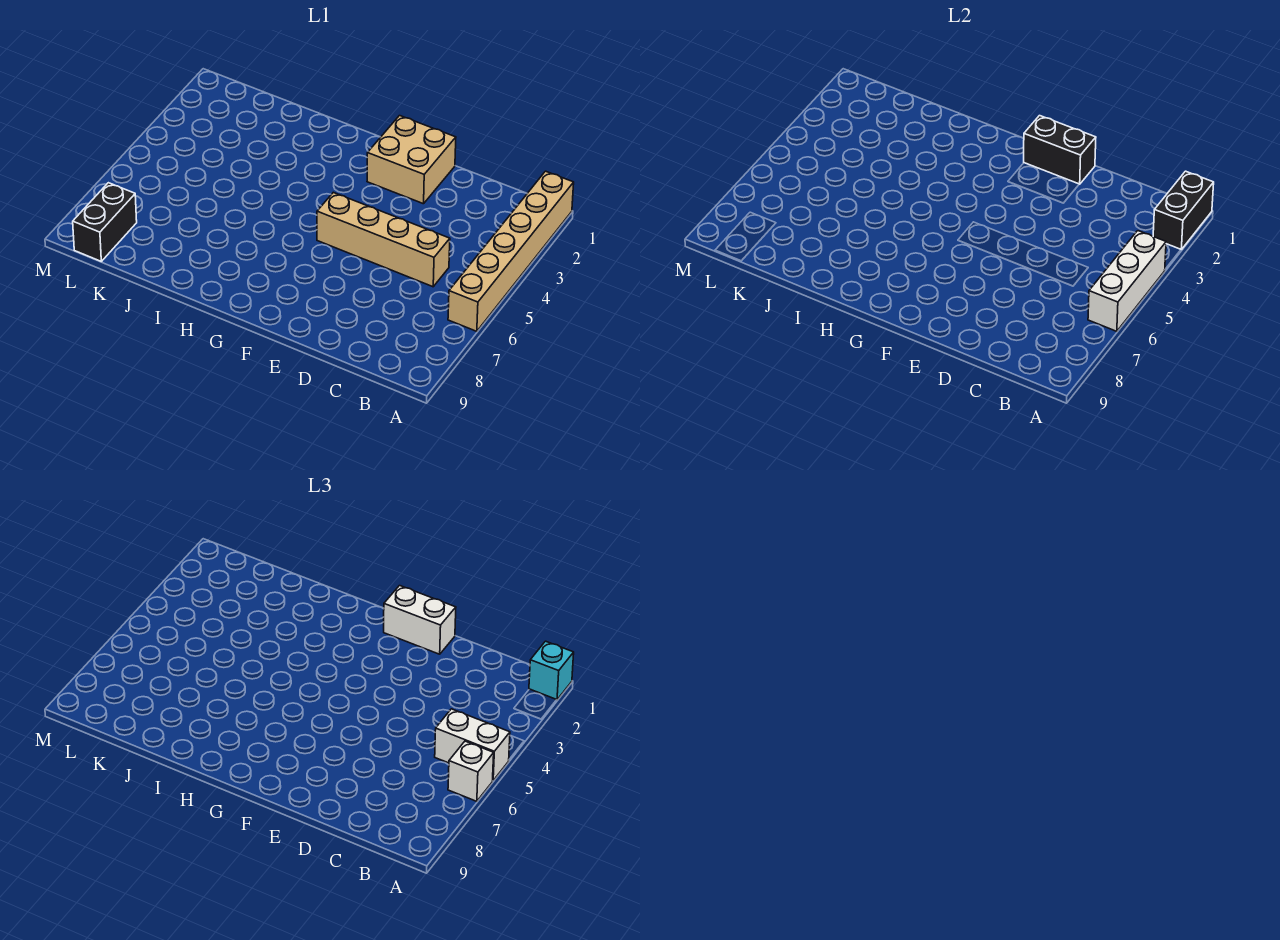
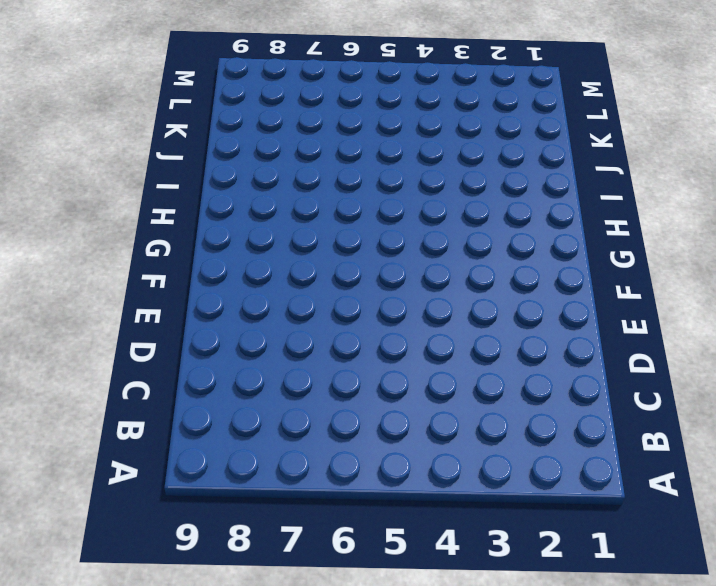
none -> tan brick A1:A6 level 1
none -> tan brick C5:F5 level 1

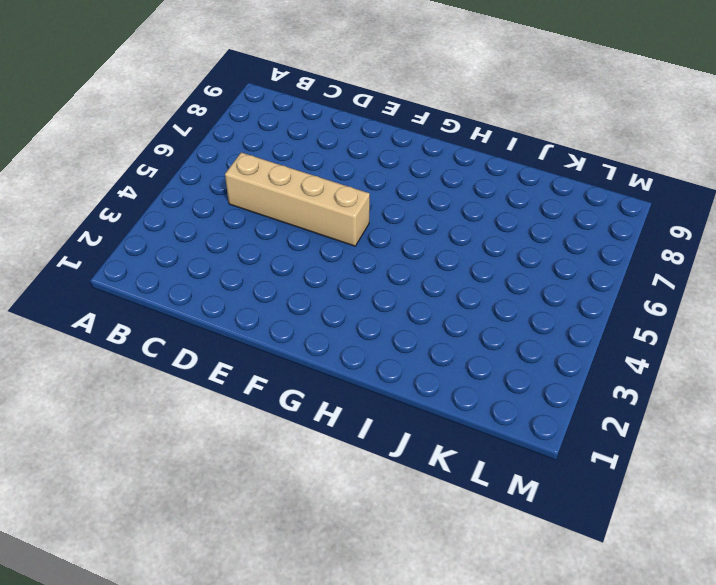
none -> tan brick A1:A6 level 1
none -> tan brick E1:F2 level 1

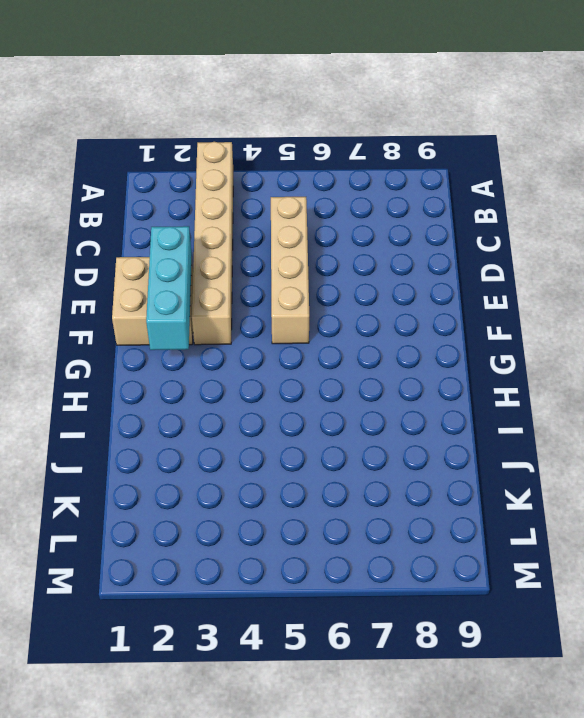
tan brick A3:F3 level 1 -> tan brick A1:A6 level 1
cyan brick E2:G2 level 2 -> none
none -> black brick L8:L9 level 1
none -> black brick A1:A2 level 2

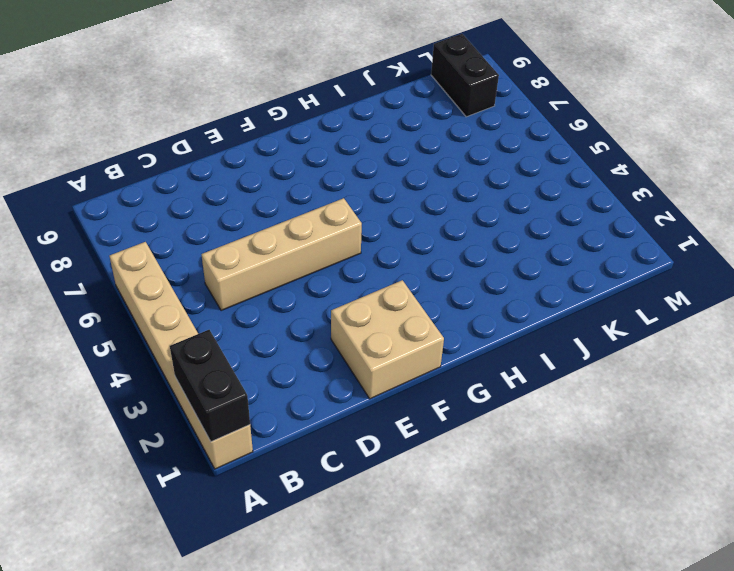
none -> white brick A4:A6 level 2
none -> black brick E1:F1 level 2

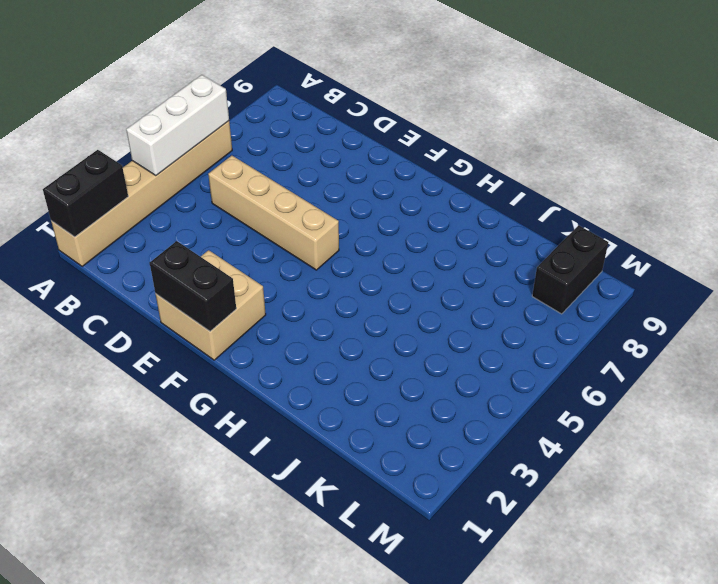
none -> cyan brick A1 level 3
none -> white brick A5:B5 level 3

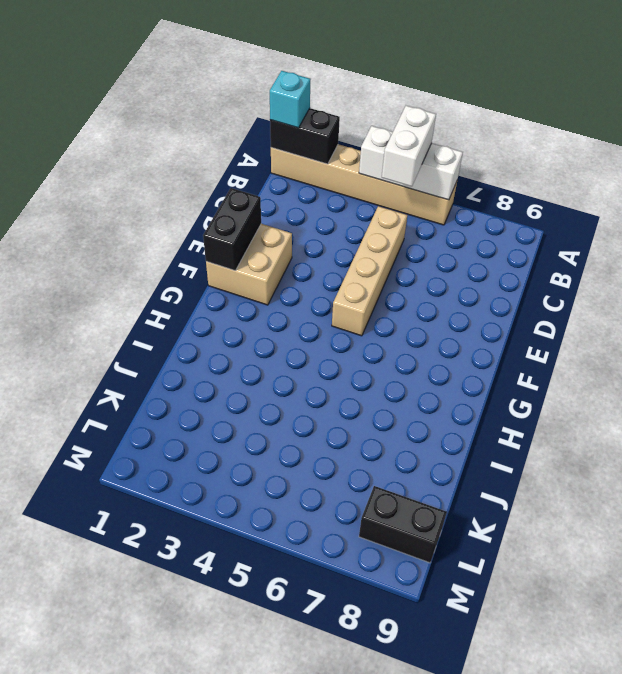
none -> white brick A6 level 3
none -> white brick E1:F1 level 3

